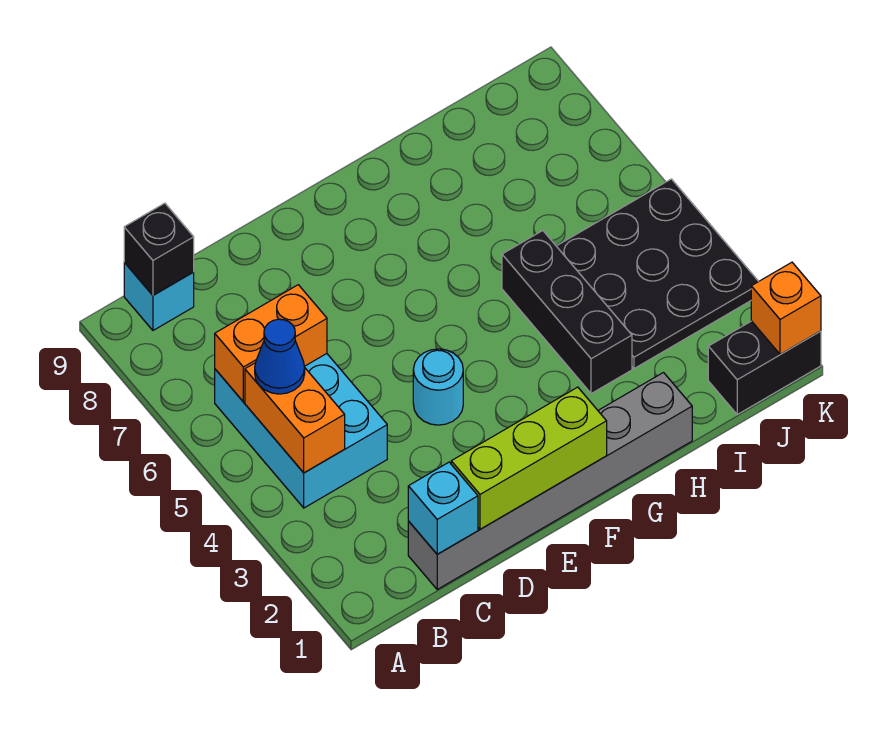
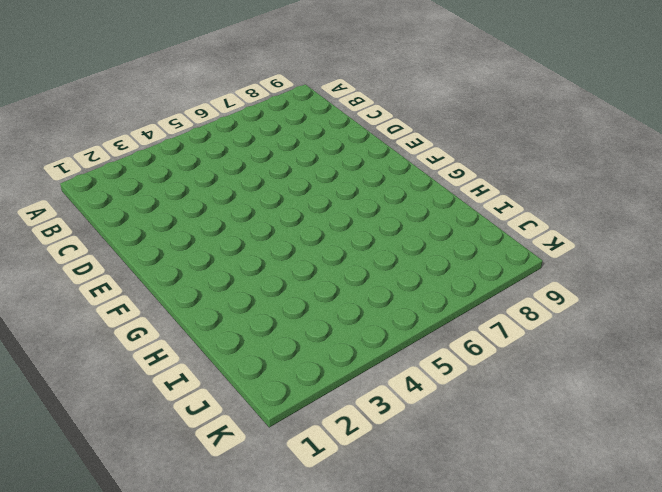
none -> cyan brick B4:C6 level 1
none -> cyan brick B9 level 1
none -> grey brick C1:H1 level 1

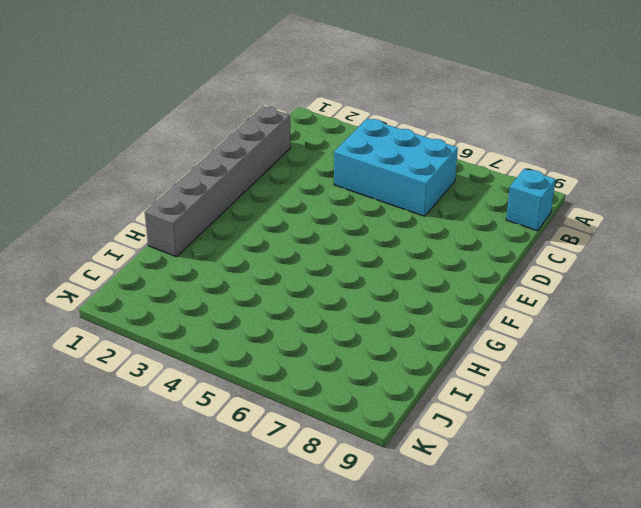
none -> cyan round brick E4 level 1
none -> black brick H3:H5 level 1
none -> black plate I3:K5 level 1

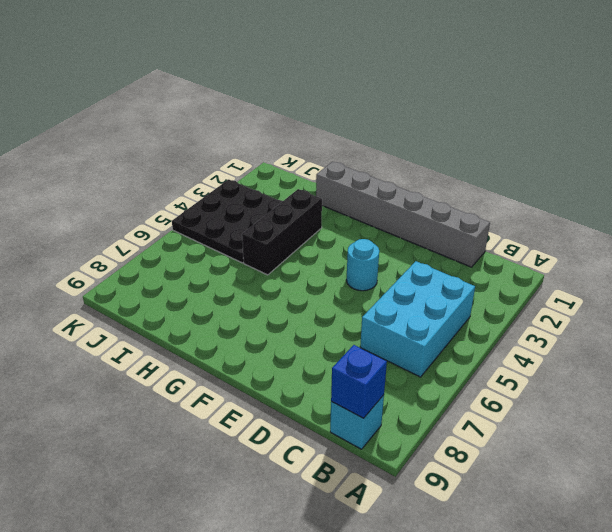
blue brick B9 level 2 -> black brick B9 level 2
none -> black brick J1:K1 level 1
none -> orange brick B4:B5 level 2
none -> orange brick B6:C6 level 2

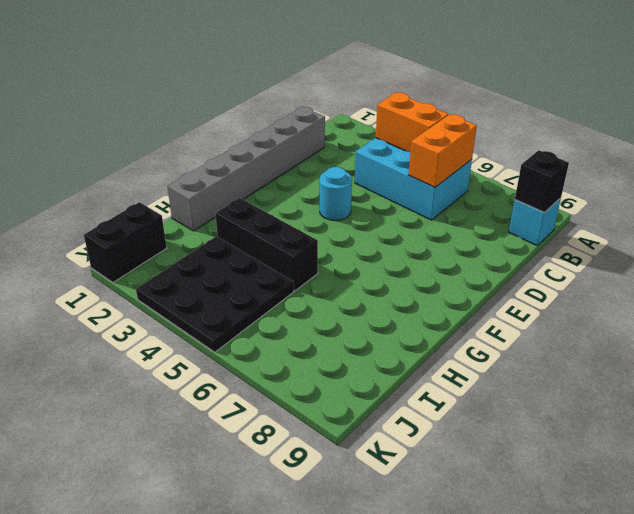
none -> cyan brick C1 level 2
none -> lime brick D1:F1 level 2
none -> orange brick K1 level 2

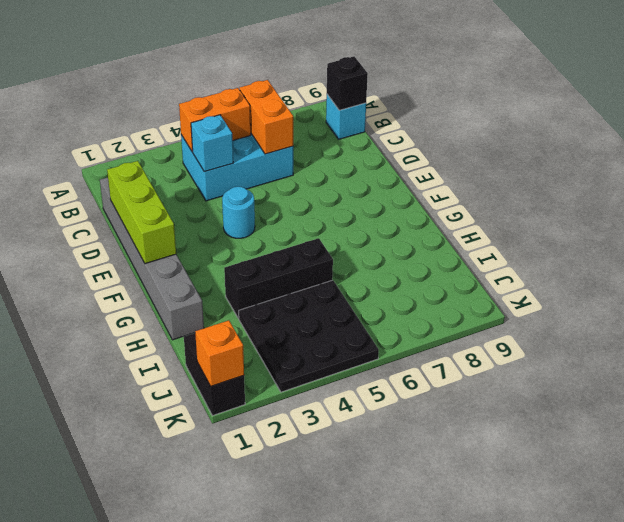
cyan brick C4 level 2 -> cyan brick C1 level 2
none -> blue cone B5 level 3

